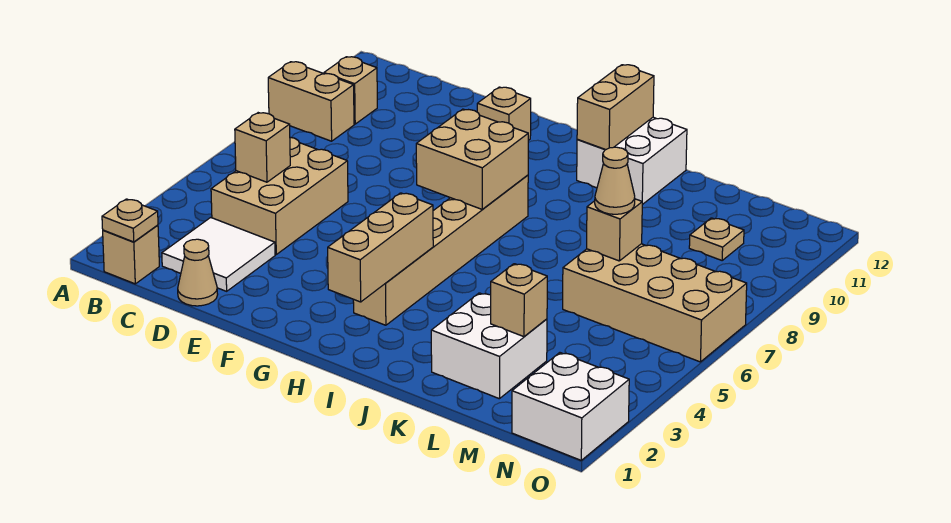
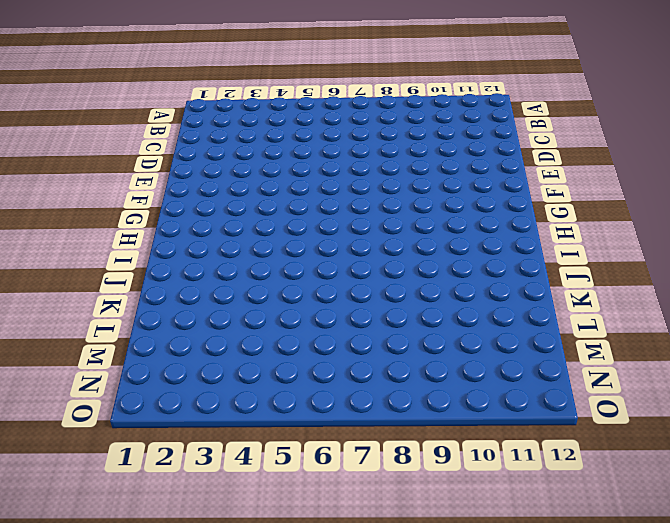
none -> tan brick A9:B9 level 1
none -> tan brick B1 level 1
none -> tan brick B10 level 1

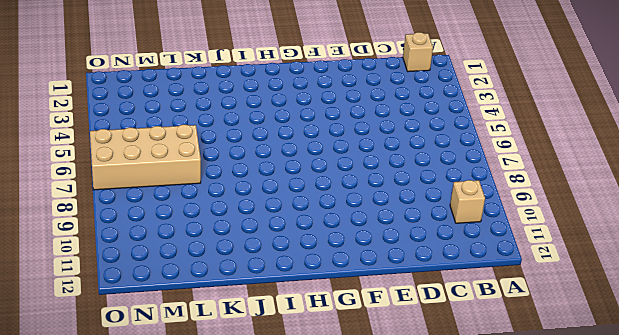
none -> tan brick A9:B9 level 1
none -> white tile C2:D3 level 1
none -> tan brick C4:D6 level 1

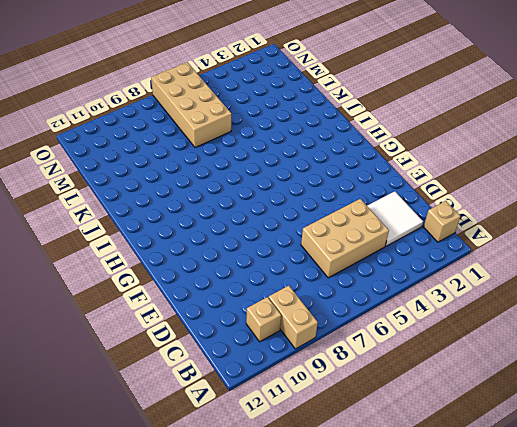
none -> tan cone D1 level 1
none -> tan brick F11 level 1
none -> tan brick H3:H8 level 1

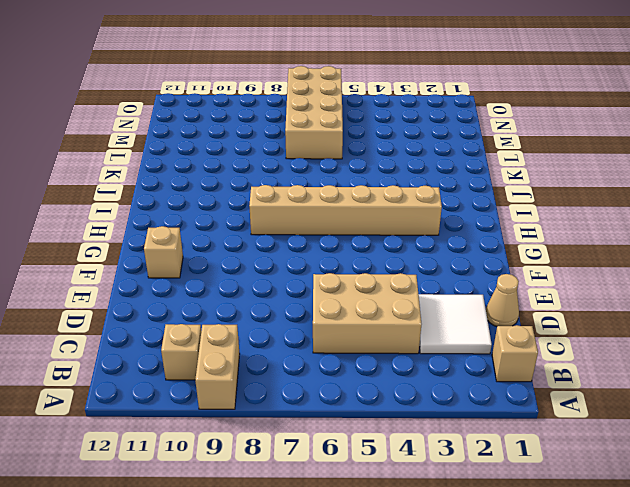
none -> white brick I11:J12 level 1
none -> white brick K2:L3 level 1
none -> tan plate M10 level 1

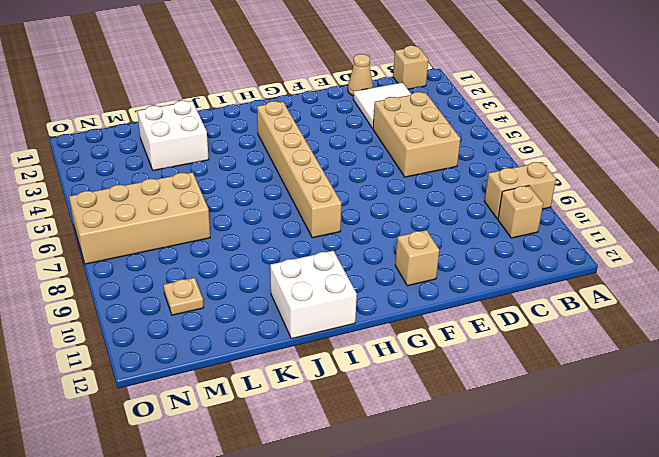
none -> white brick N1:O2 level 1
none -> tan plate B1 level 2
none -> tan brick C5 level 2

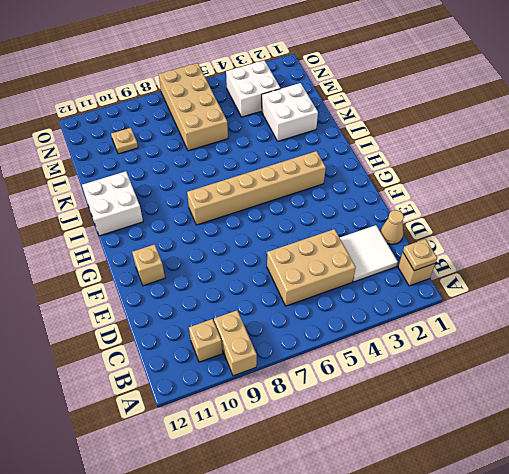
white brick M3:N4 level 1 -> white brick N1:O2 level 1
none -> tan brick C5 level 2
none -> tan brick G7:H8 level 2
none -> tan brick H2:H4 level 2

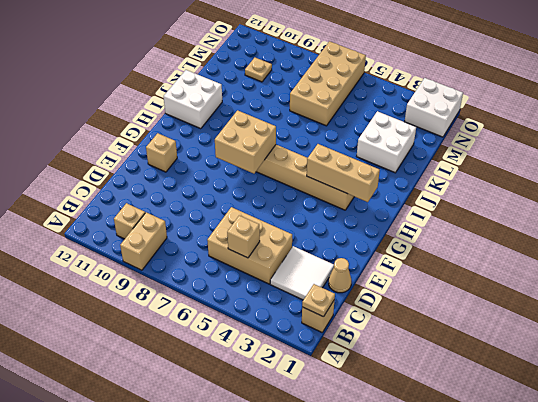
none -> tan brick I11:I12 level 2
none -> tan brick L3 level 2
none -> tan brick L7 level 2

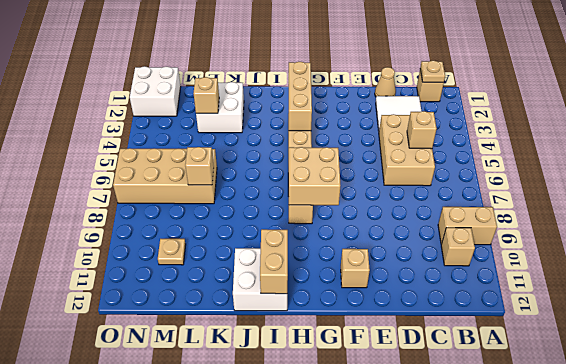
none -> tan cone L7 level 3

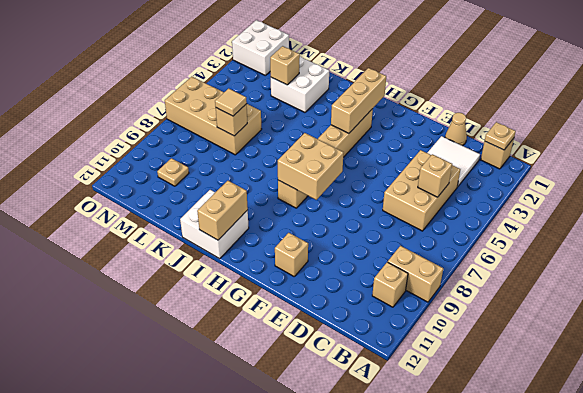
tan tile L7 level 3 -> tan cone L7 level 3

